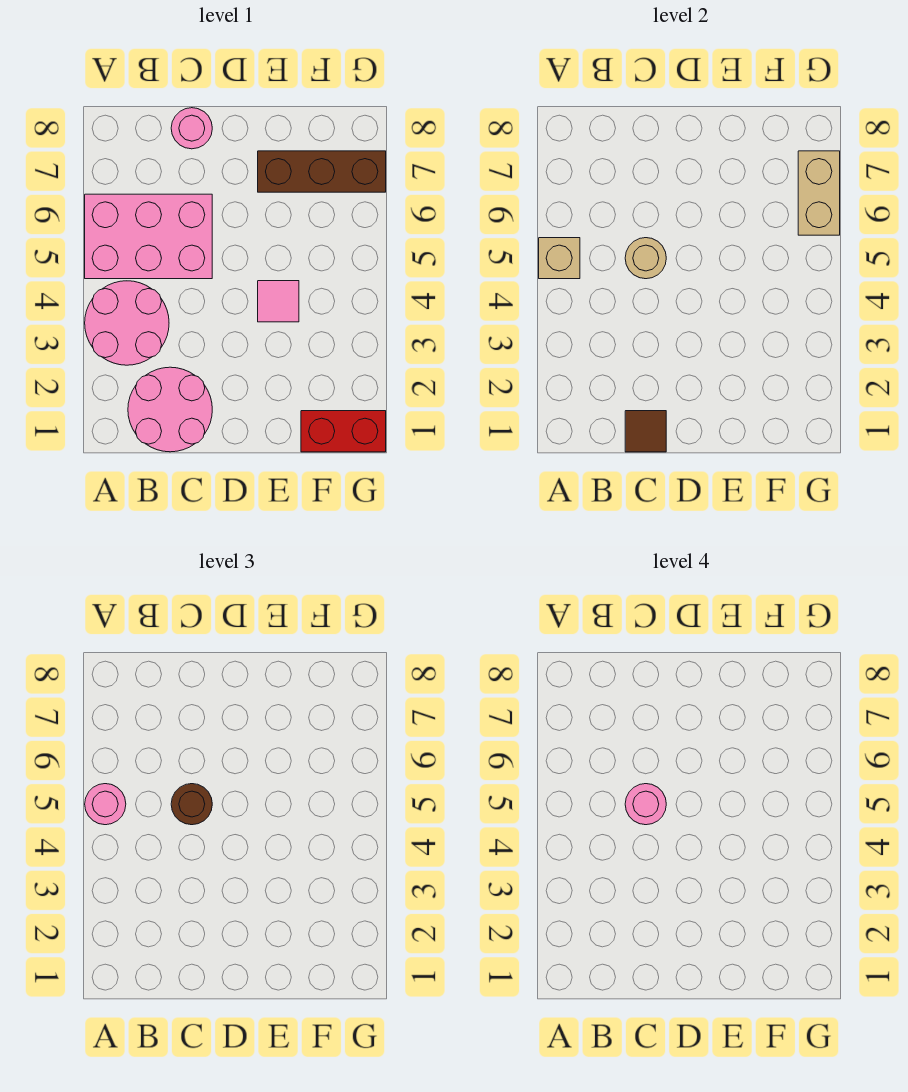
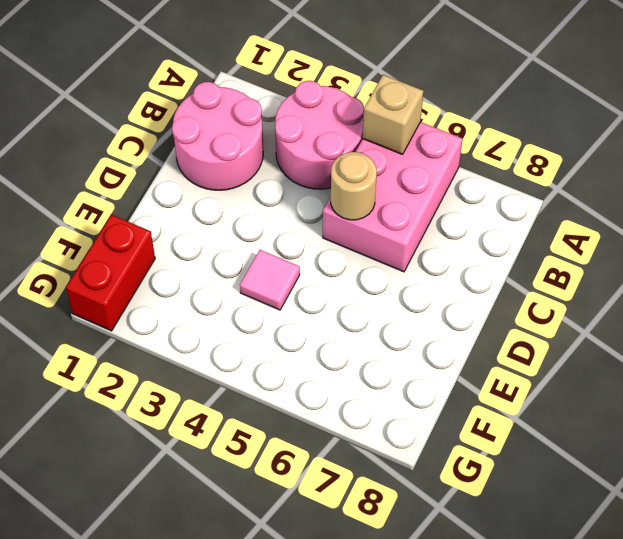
none -> pink round brick C8 level 1
none -> brown brick E7:G7 level 1
none -> brown tile C1 level 2

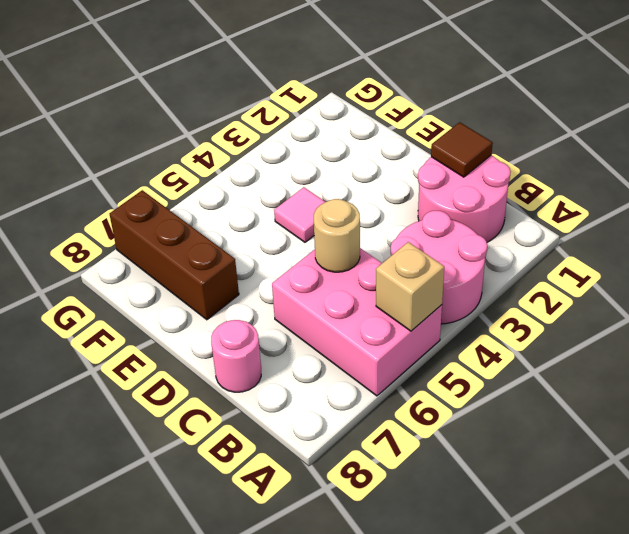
none -> red brick F1:G1 level 1
none -> tan brick G6:G7 level 2
none -> pink round brick A5 level 3

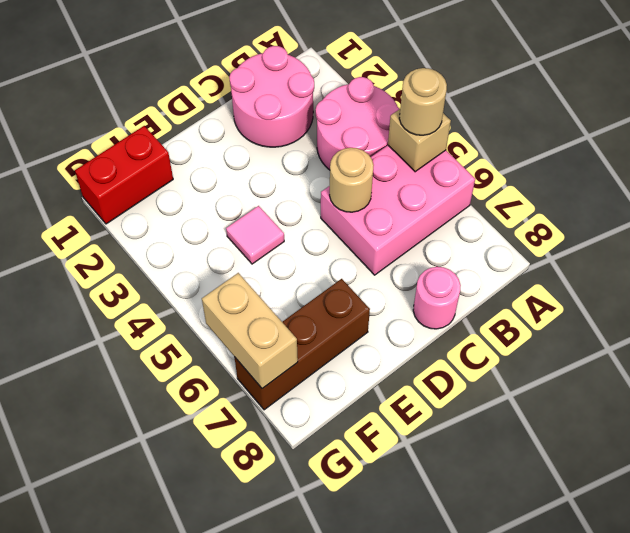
tan round brick A5 level 3 -> pink round brick A5 level 3
none -> brown tile C1 level 2
none -> brown round brick C5 level 3
none -> pink round brick C5 level 4

